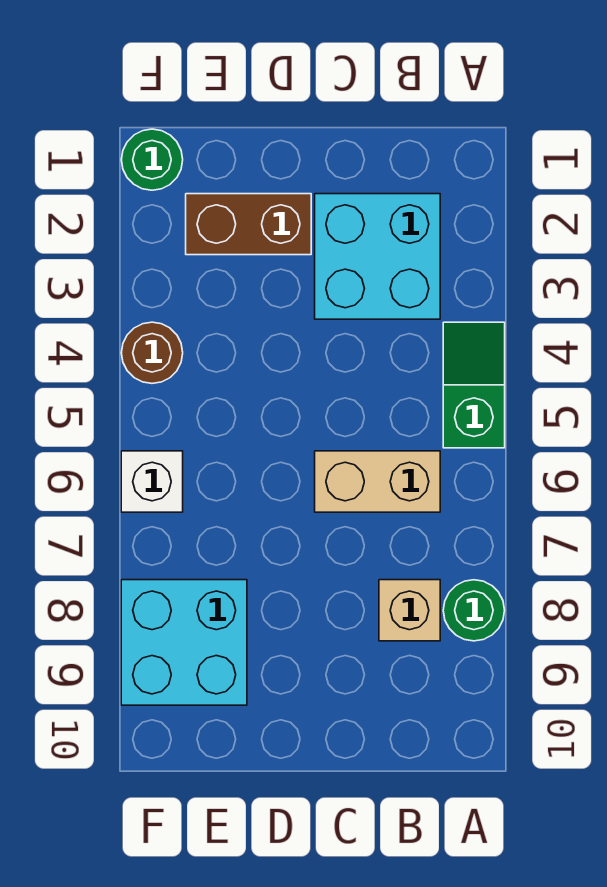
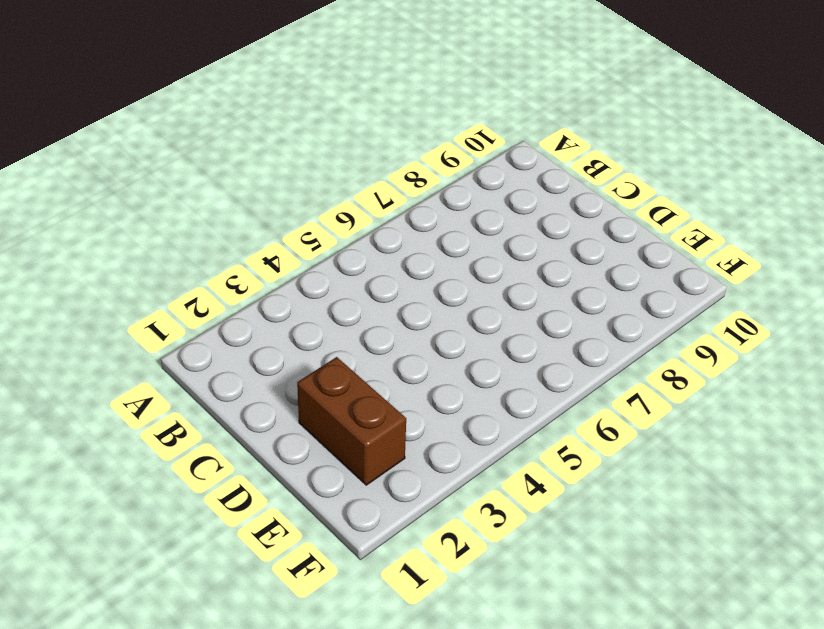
none -> green slope A4:A5 level 1 top 5
none -> green round brick A8 level 1

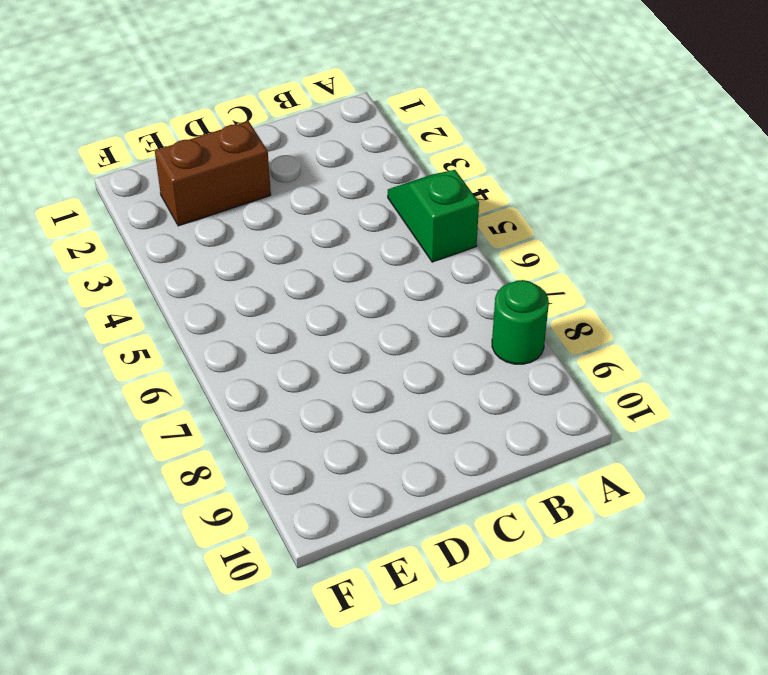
none -> cyan brick B2:C3 level 1
none -> tan brick B6:C6 level 1

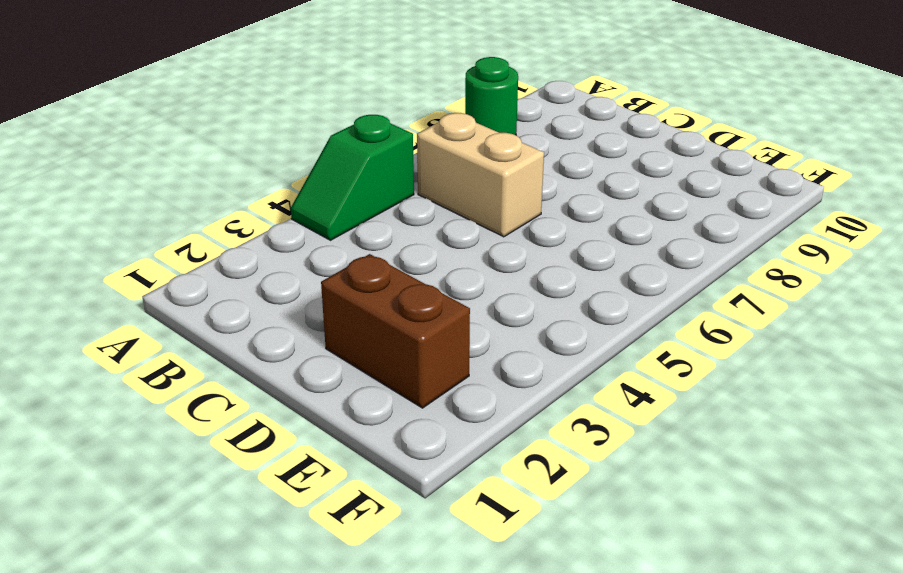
none -> cyan brick B2:C3 level 1
none -> tan brick B8 level 1

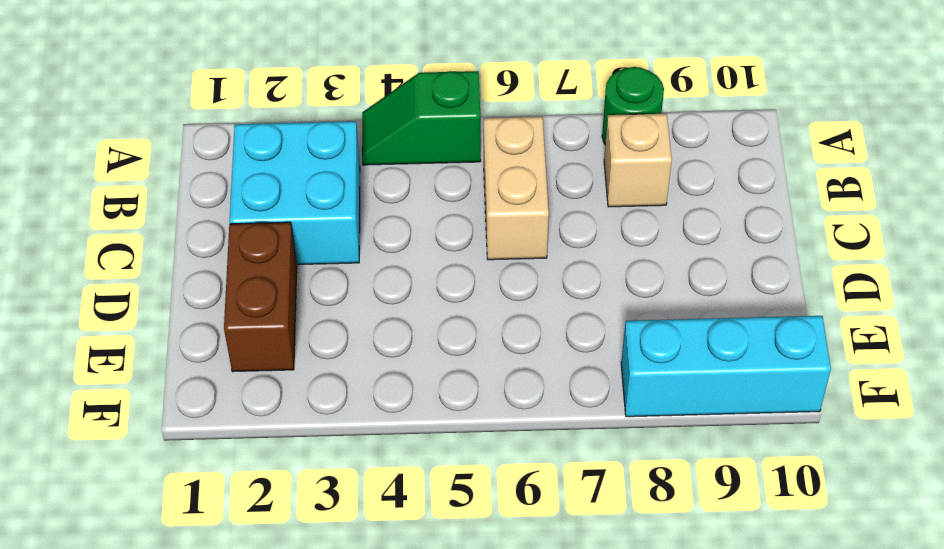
cyan brick F8:F10 level 1 -> cyan brick E8:F9 level 1
none -> green round brick F1 level 1
none -> brown round brick F4 level 1

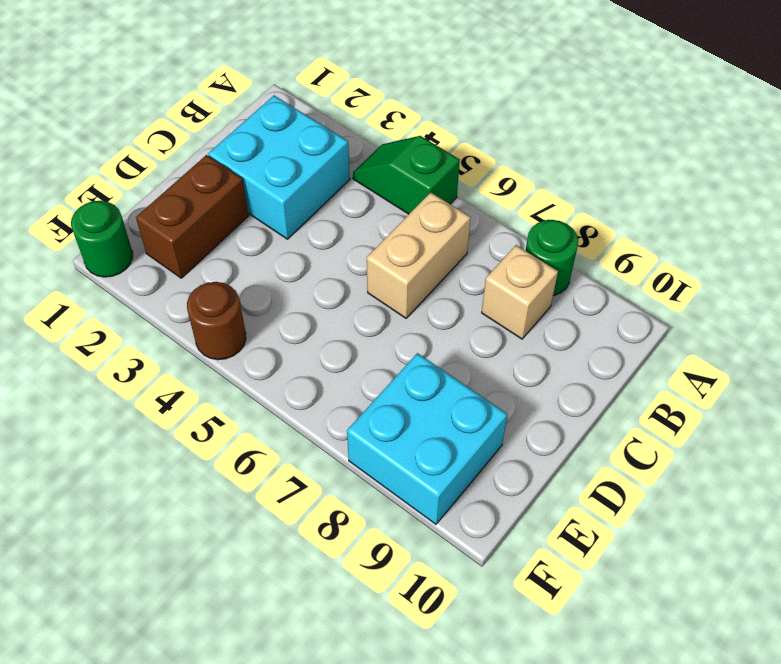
none -> white brick F6 level 1

